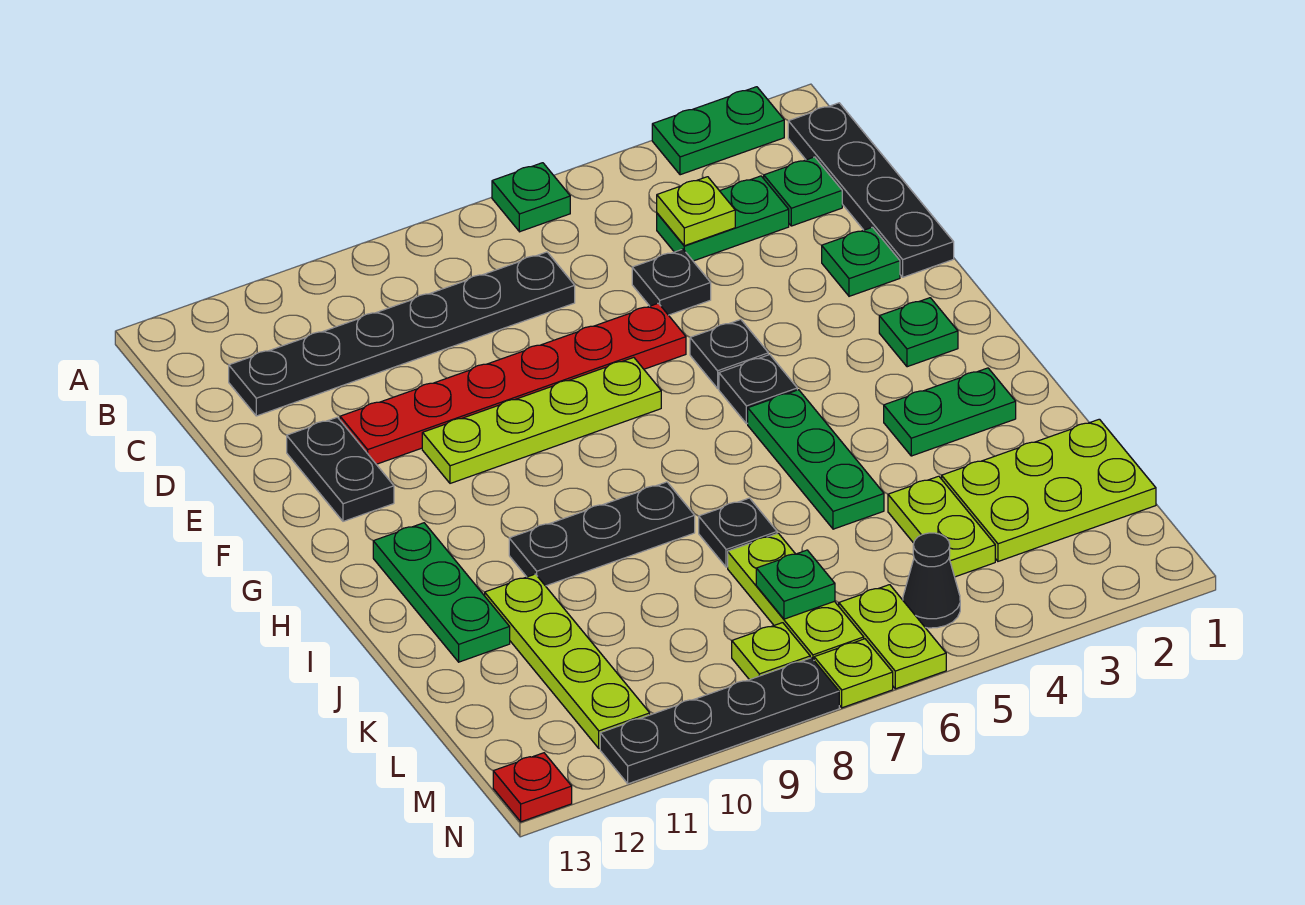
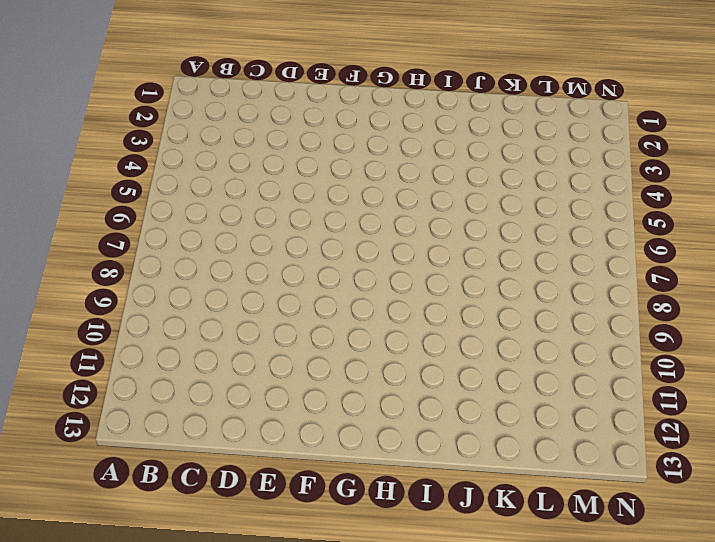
none -> green plate A2:A3 level 1
none -> green plate A6 level 1
none -> black plate B1:E1 level 1
none -> green plate C2 level 1

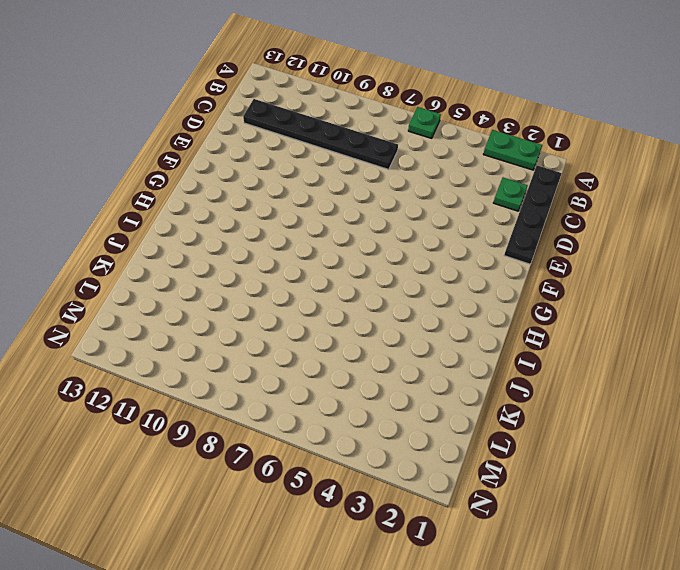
none -> green plate C3:C4 level 1
none -> black plate D5 level 1
none -> green plate E2 level 1
none -> red plate E6:E11 level 1

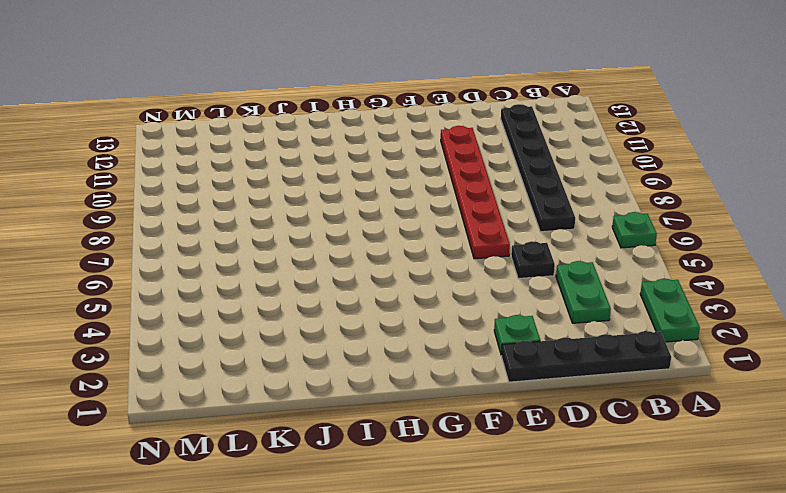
none -> green plate C2 level 1
none -> black plate E12:F12 level 1
none -> black plate F5 level 1
none -> lime plate F7:F10 level 1

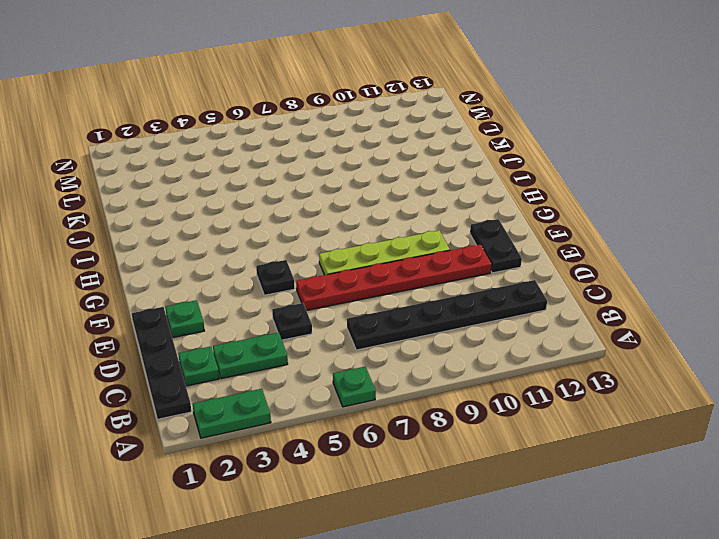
none -> green plate G2 level 1
none -> black plate G5 level 1
none -> green plate H5:J5 level 1
none -> green plate H12:J12 level 1

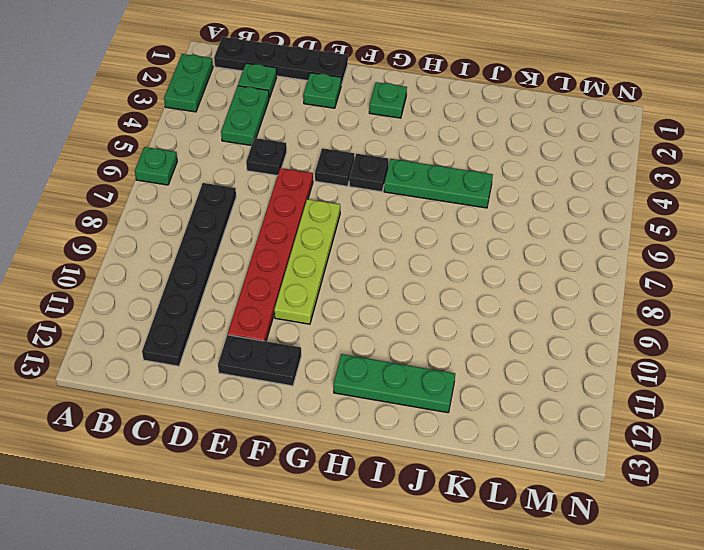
none -> green plate I2:I3 level 1
none -> black plate I8:I10 level 1
none -> black plate J7 level 1
none -> lime plate J11:M11 level 1

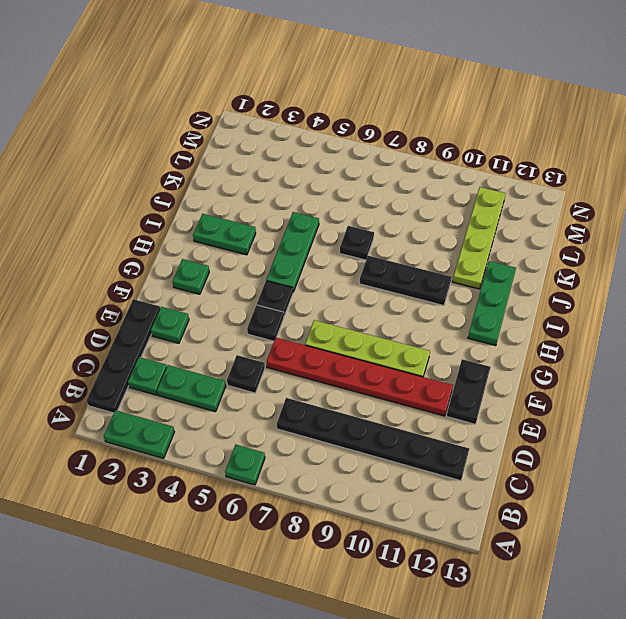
none -> lime plate K1:L3 level 1
none -> lime plate K4:L4 level 1
none -> lime plate K7:M7 level 1
none -> black cone M5 level 1

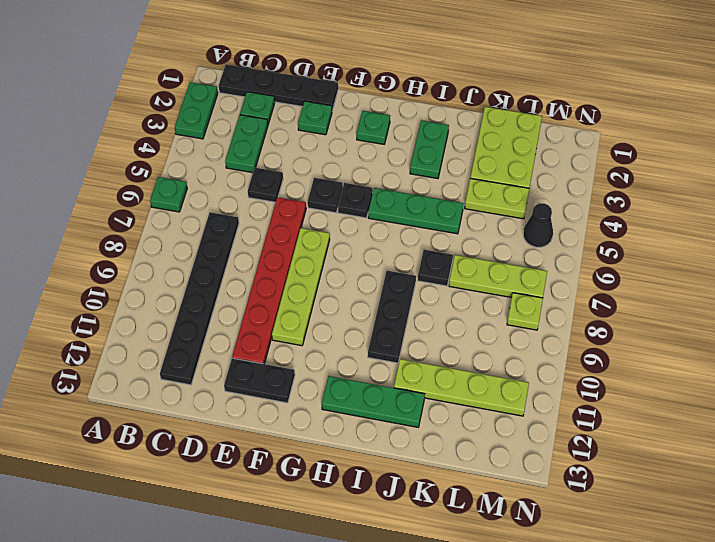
none -> lime plate M6:N6 level 1
none -> lime plate N7 level 1
none -> black plate N8:N11 level 1
none -> red plate N13 level 1

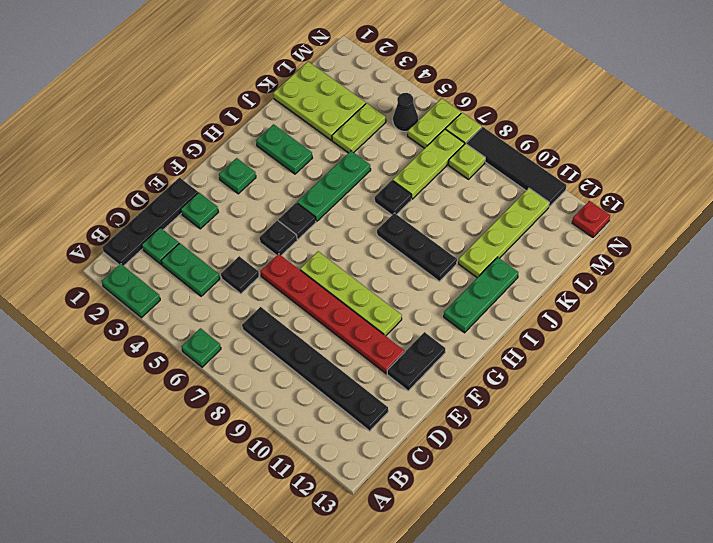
black tile N8:N11 level 1 -> black plate N8:N11 level 1
none -> lime plate C4 level 2
none -> green plate L7 level 2

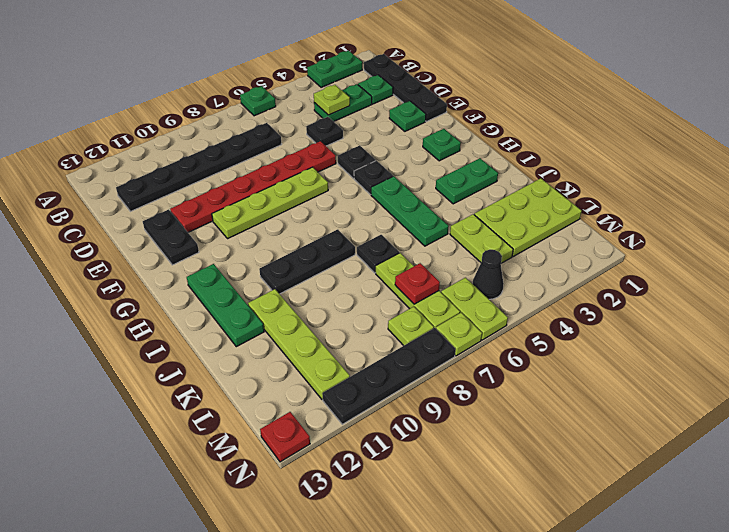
red plate L7 level 2 -> green plate L7 level 2

